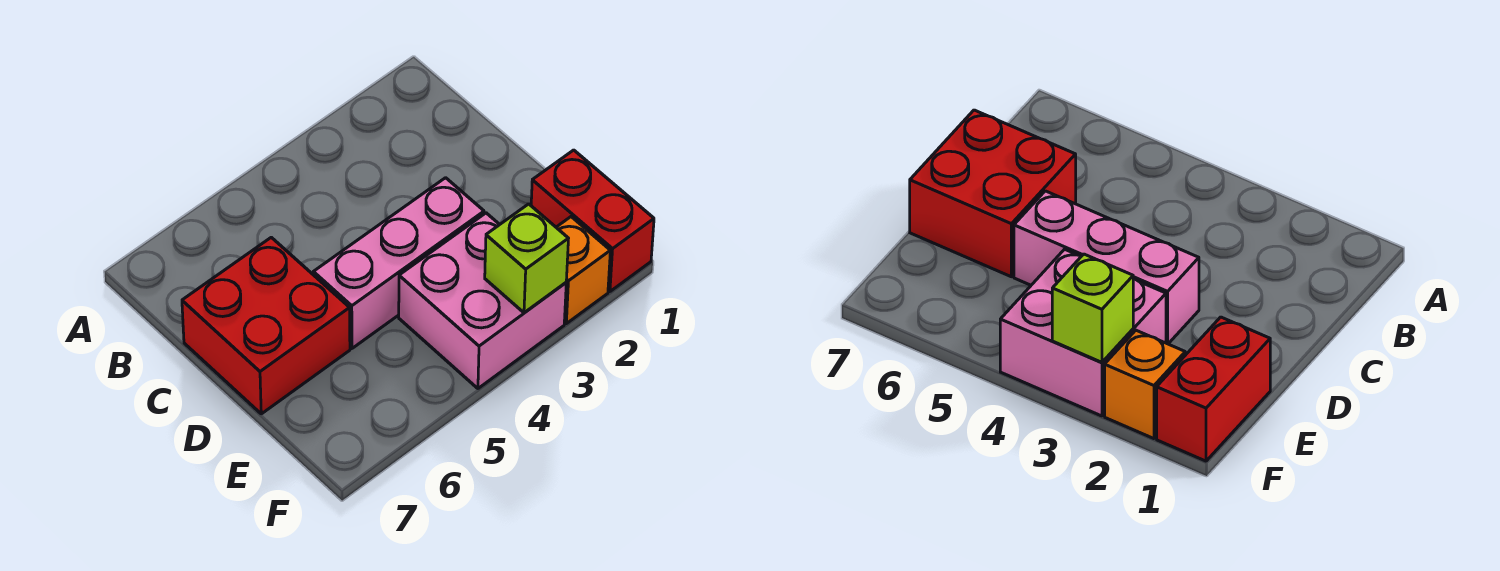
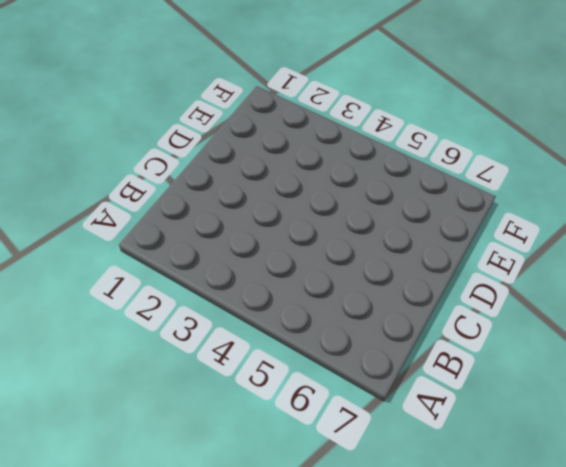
none -> red brick C6:D7 level 1
none -> pink brick D3:D5 level 1

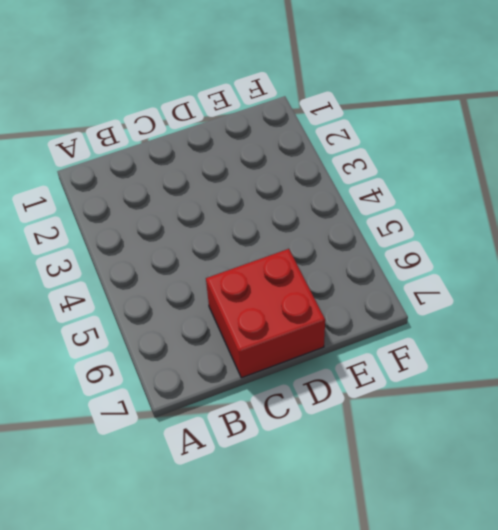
none -> pink brick D3:D5 level 1
none -> red brick E1:F1 level 1

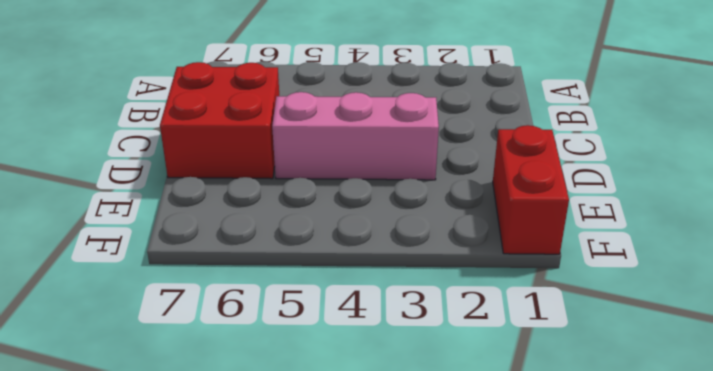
none -> pink brick E3:F4 level 1
none -> orange brick F2 level 1

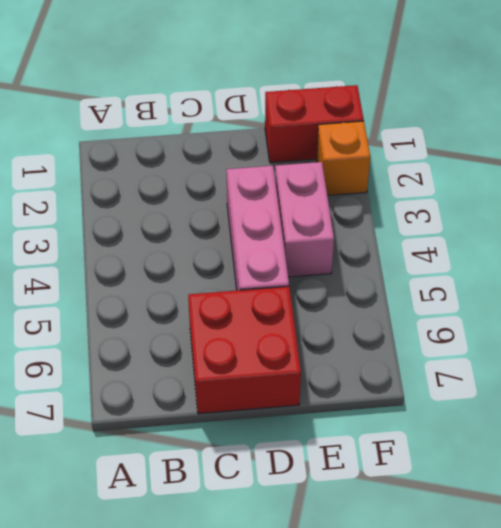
pink brick E3:E4 level 1 -> pink brick E3:F4 level 1
none -> lime brick F3 level 2

